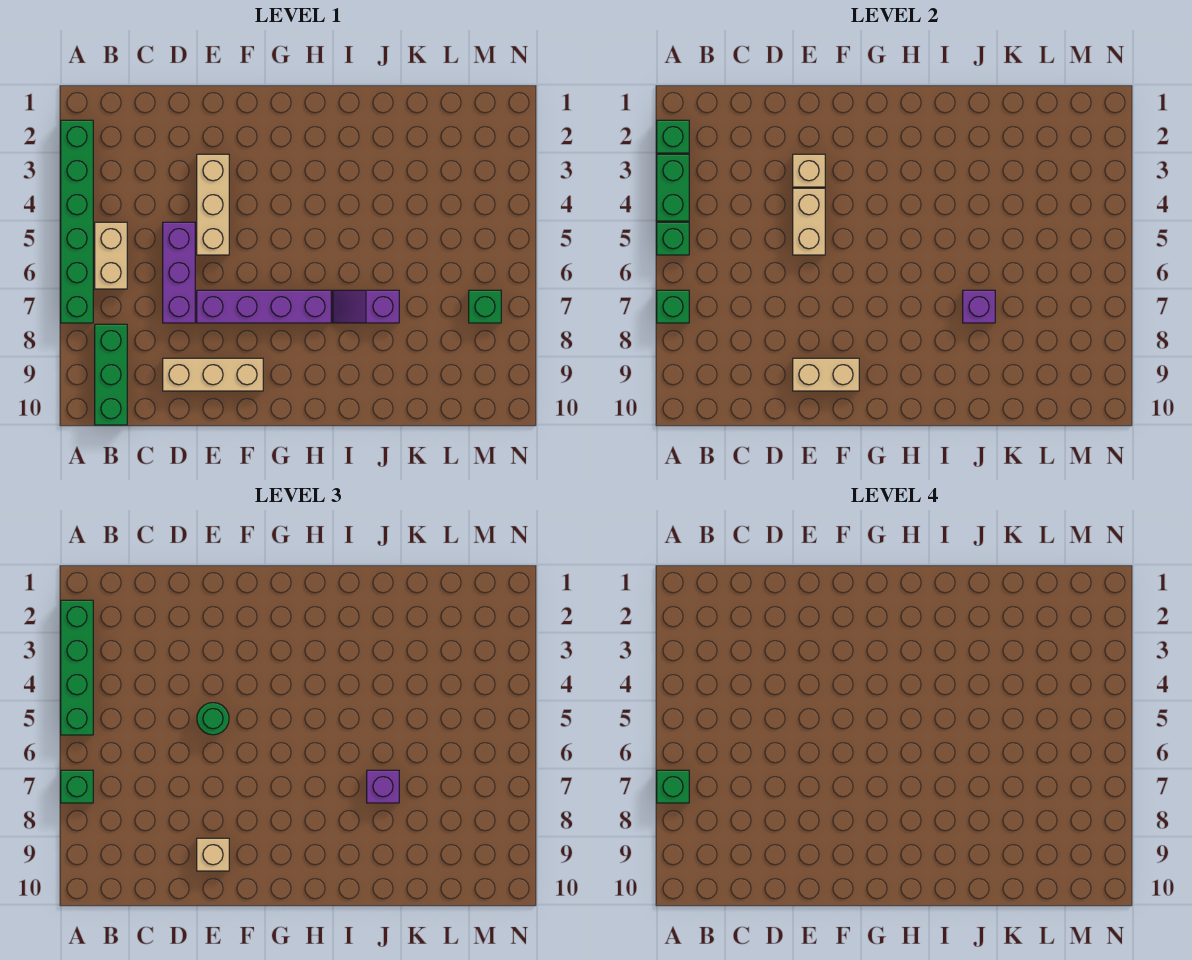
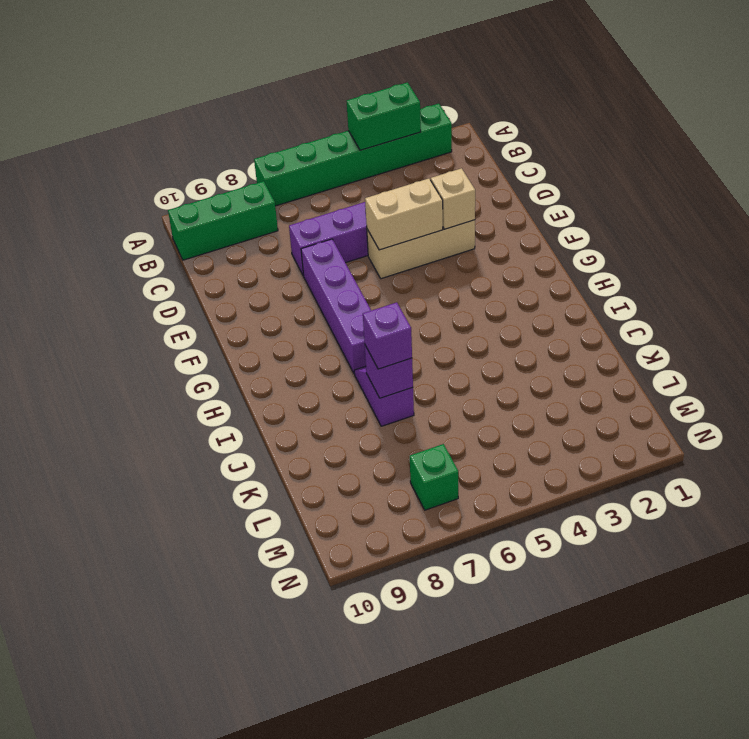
none -> tan brick B5:B6 level 1
none -> tan brick D9:F9 level 1
none -> green brick A2 level 2

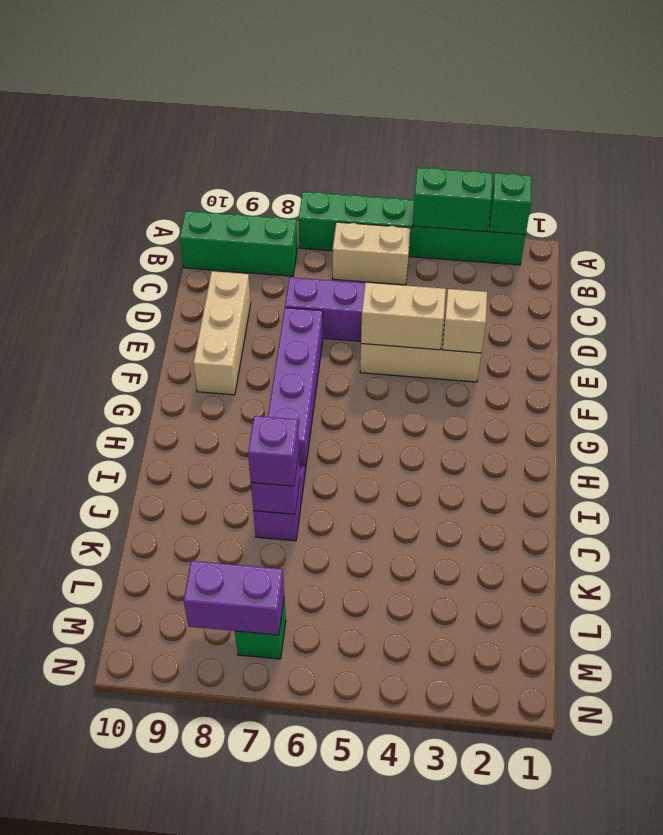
purple brick M7:M8 level 2 -> none
none -> green brick A5 level 2
none -> green brick A7 level 2
none -> tan brick E9:F9 level 2

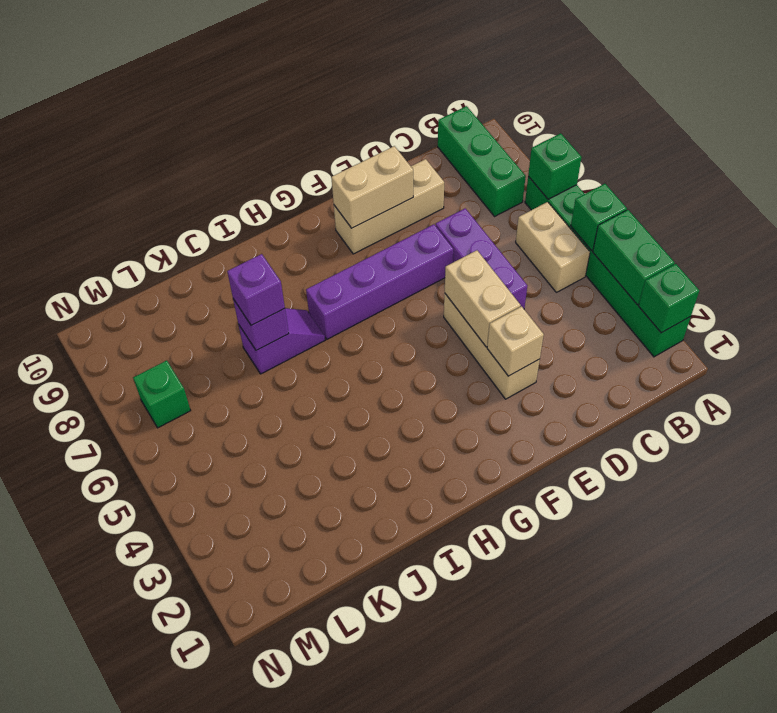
none -> green brick A2:A5 level 3
none -> green brick A7 level 3
none -> green round brick E5 level 3

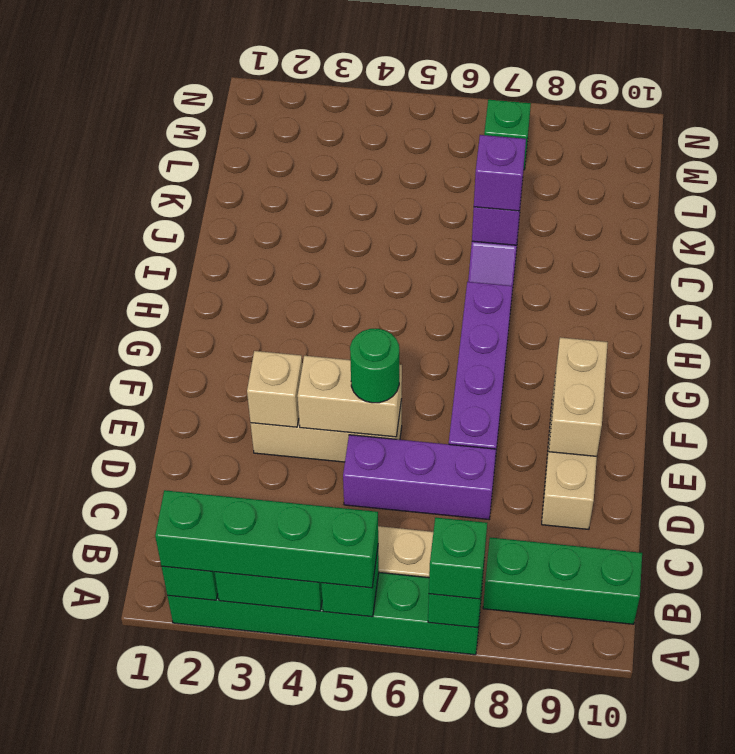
none -> tan brick E9 level 3
none -> green brick A7 level 4

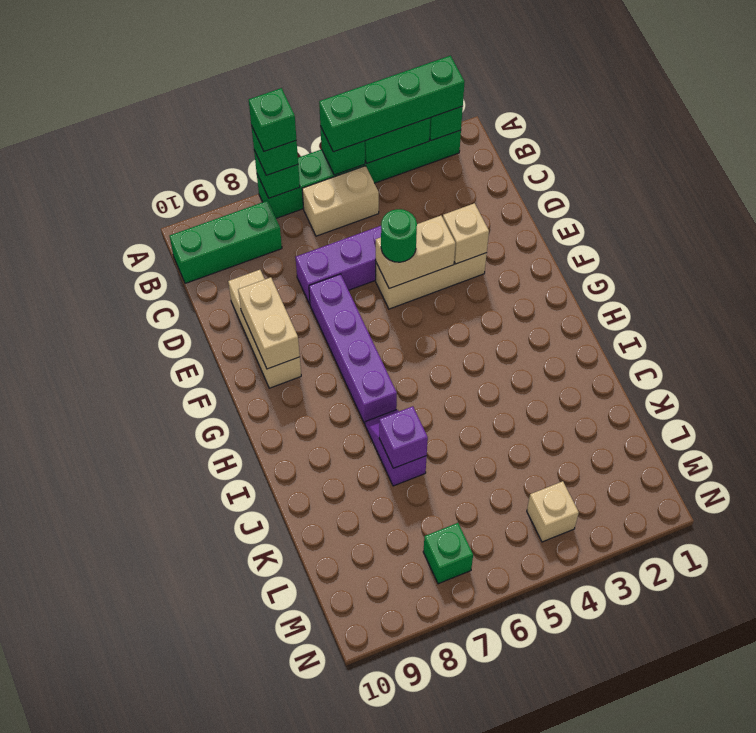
tan brick M4 level 1 -> tan brick E9 level 3
none -> purple brick J7 level 3

